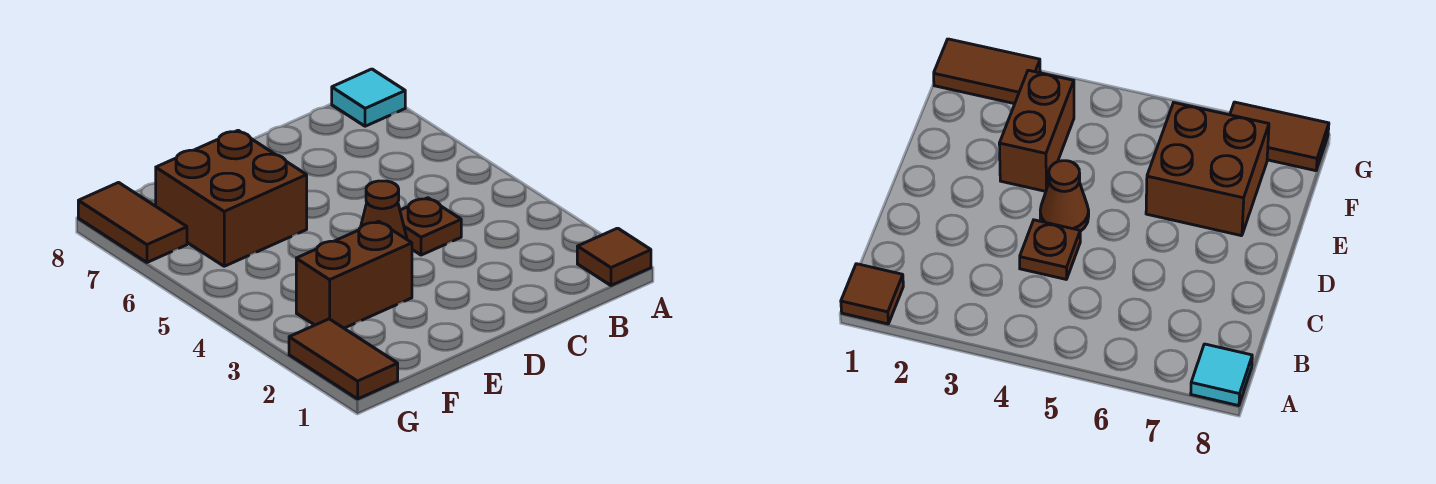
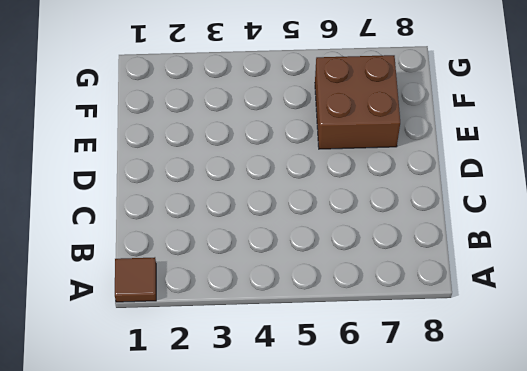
none -> cyan tile A8 level 1
none -> brown plate C4 level 1

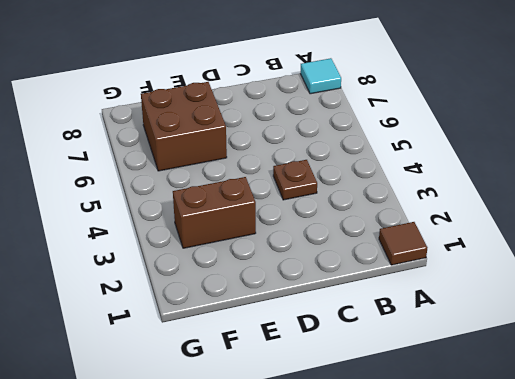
none -> brown cone D4 level 1
none -> brown tile G1:G2 level 1

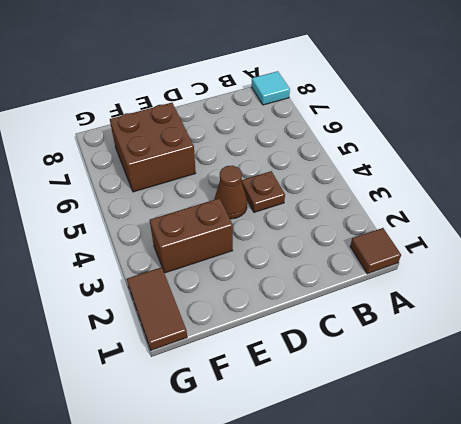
none -> brown tile G7:G8 level 1

